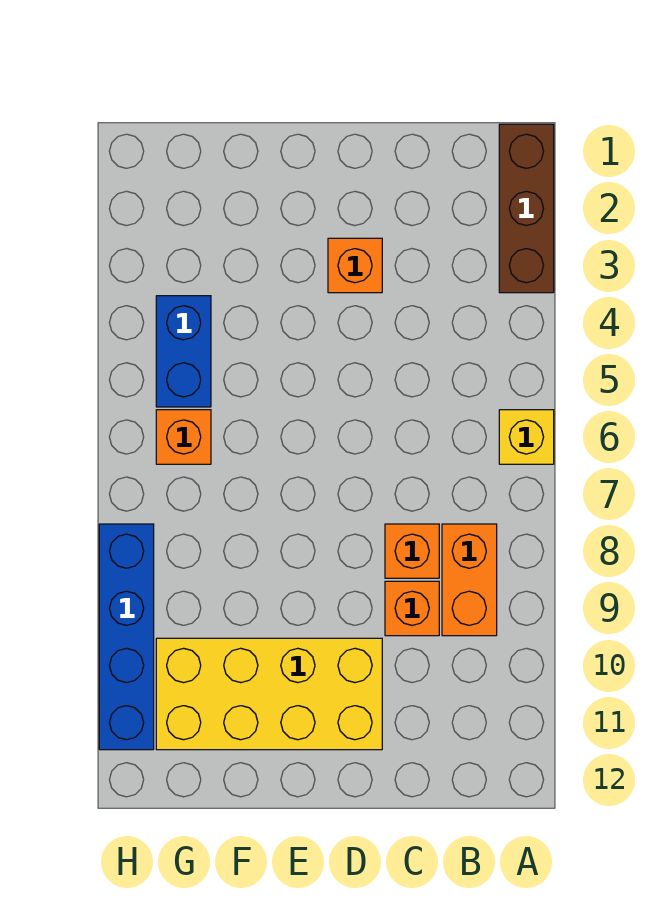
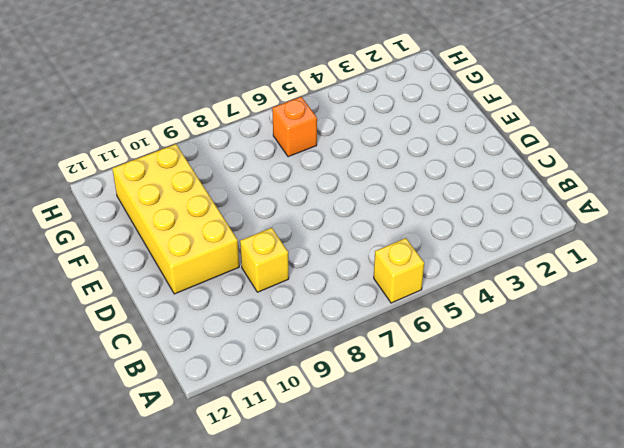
yellow brick C9 level 1 -> orange brick C9 level 1
none -> brown brick A1:A3 level 1
none -> orange brick B8:B9 level 1

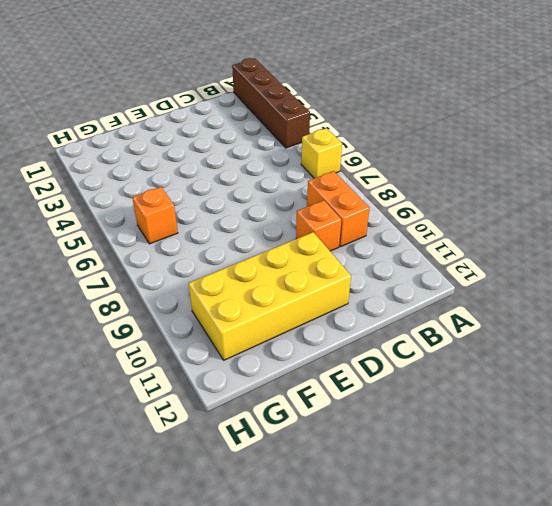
brown brick A1:A4 level 1 -> brown brick A1:A3 level 1
none -> orange brick C8 level 1
none -> orange brick D3 level 1

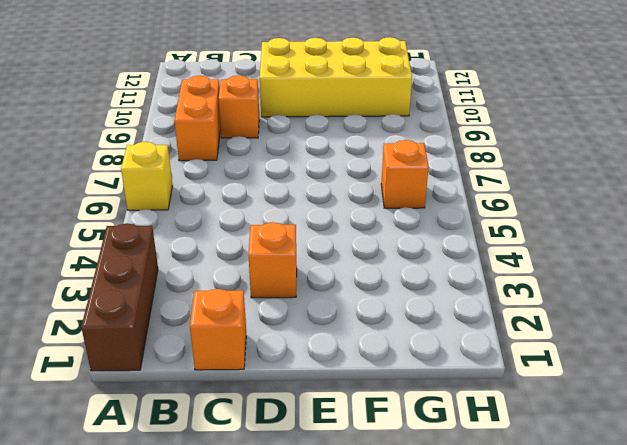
orange brick C1 level 1 -> orange brick C8 level 1
none -> blue brick G4:G5 level 1
none -> blue brick H8:H11 level 1

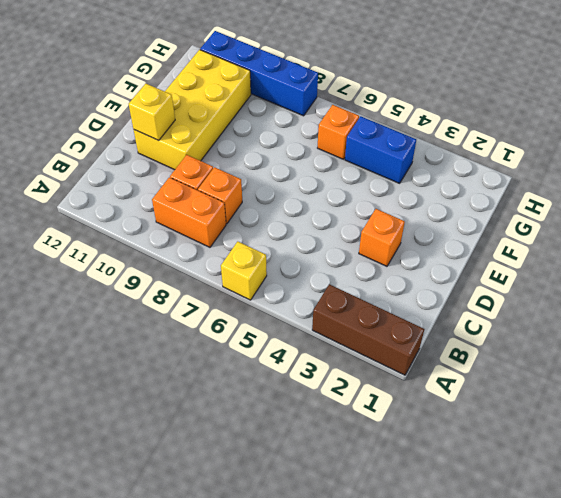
yellow brick D11 level 2 -> none

